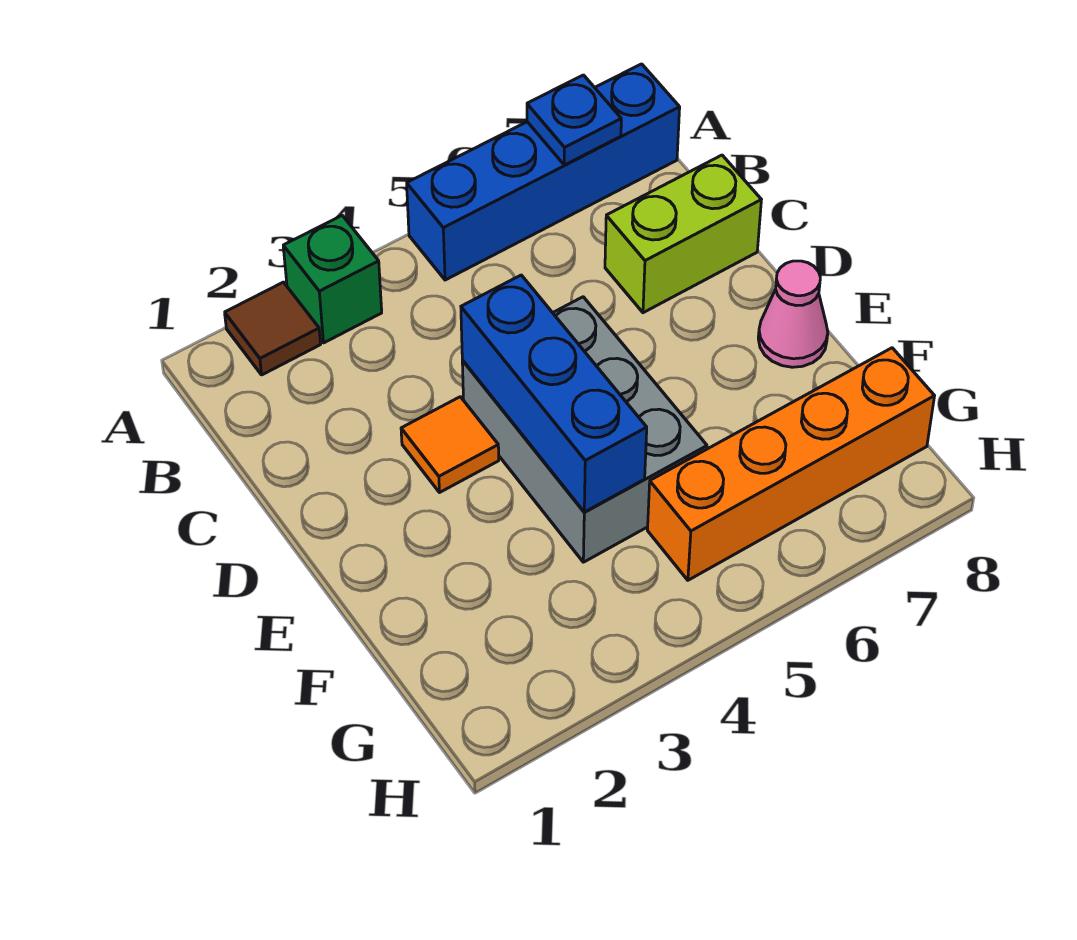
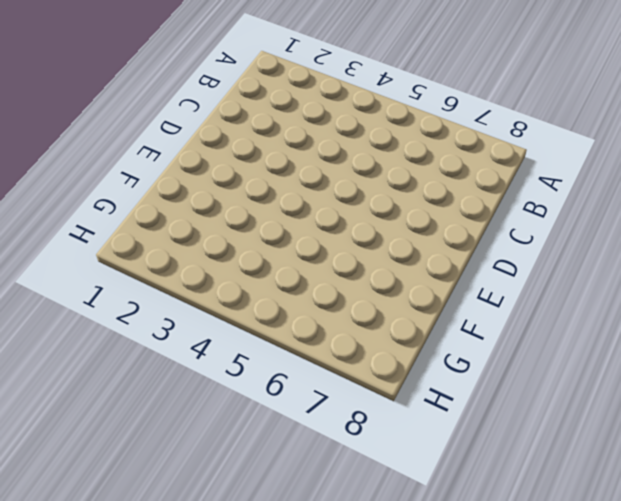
none -> brown tile A2 level 1
none -> green brick A3 level 1

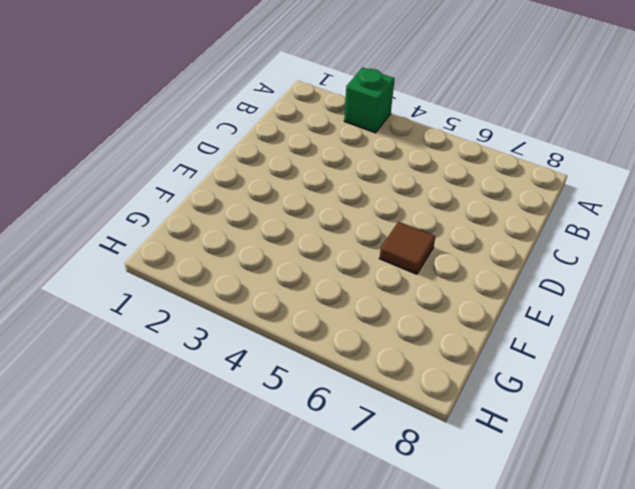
brown tile E6 level 1 -> brown tile A2 level 1
none -> blue brick A5:A8 level 1
none -> lime brick C7:C8 level 1

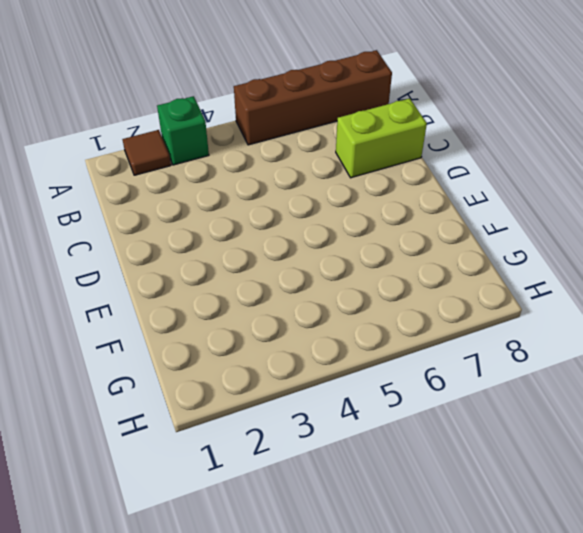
brown brick A5:A8 level 1 -> blue brick A5:A8 level 1
none -> orange tile D3 level 1
none -> grey brick D4:F5 level 1

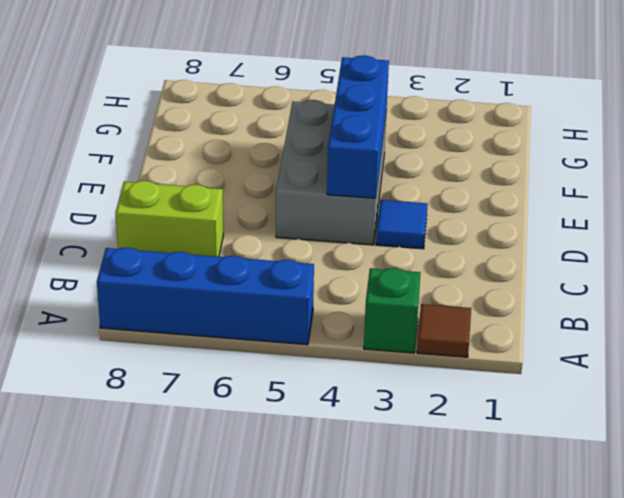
blue tile D3 level 1 -> orange tile D3 level 1
none -> pink cone E8 level 1
none -> orange brick G5:G8 level 1

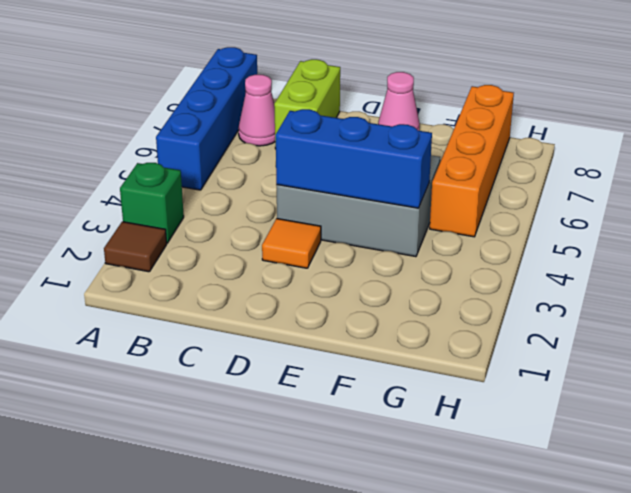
pink cone B7 level 1 -> none
none -> blue plate A7 level 2

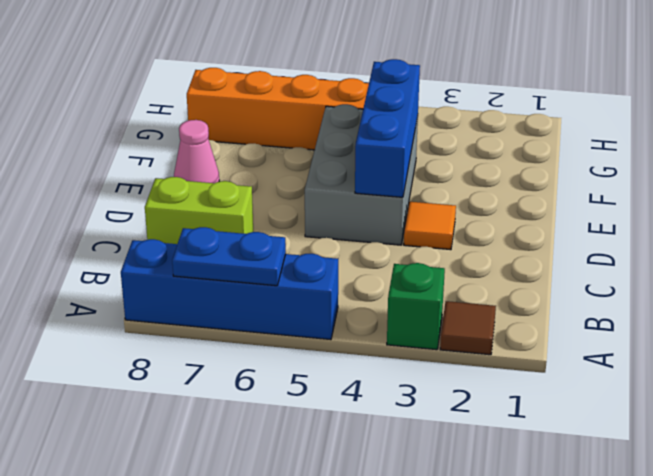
blue plate A6:A7 level 2 -> blue plate A7 level 2

